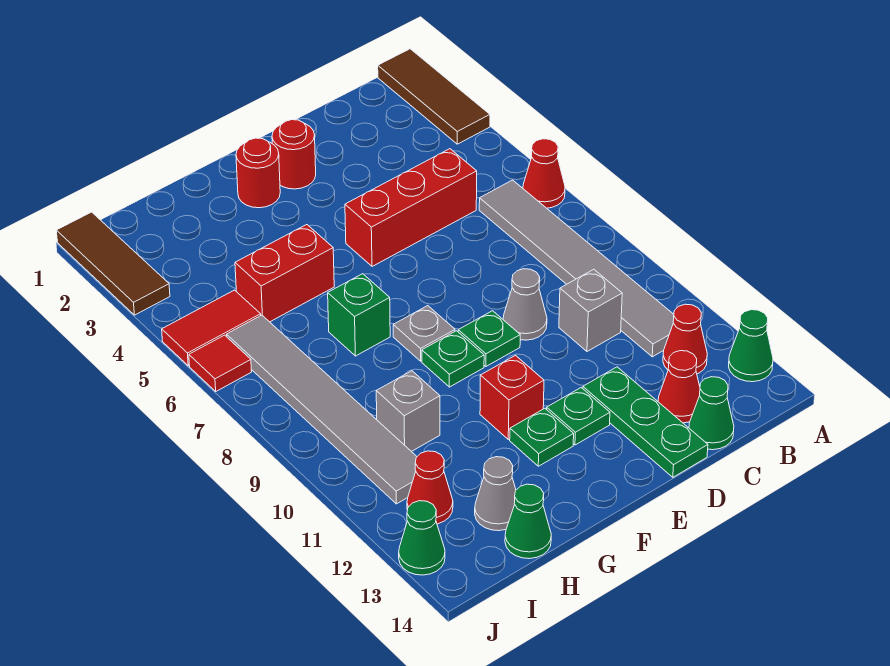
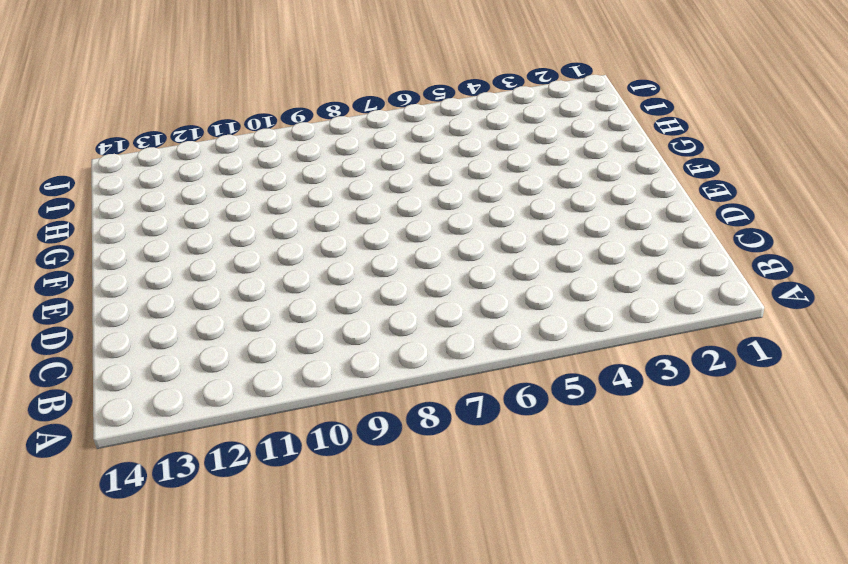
none -> brown tile A1:A3 level 1
none -> red cone A6 level 1
none -> green cone A13 level 1
none -> grey tile B6:B11 level 1

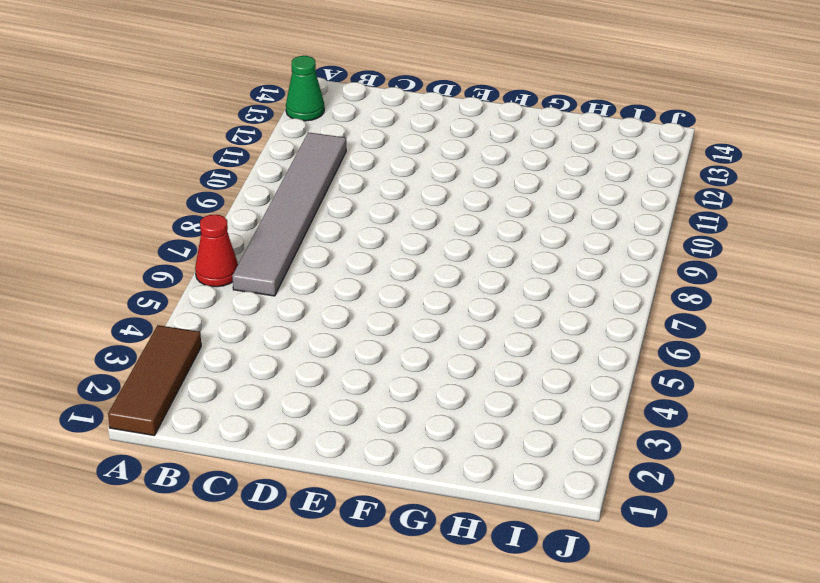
none -> red cone B12 level 1
none -> red brick C5:E5 level 1
none -> grey brick C10 level 1
none -> red cone C13 level 1

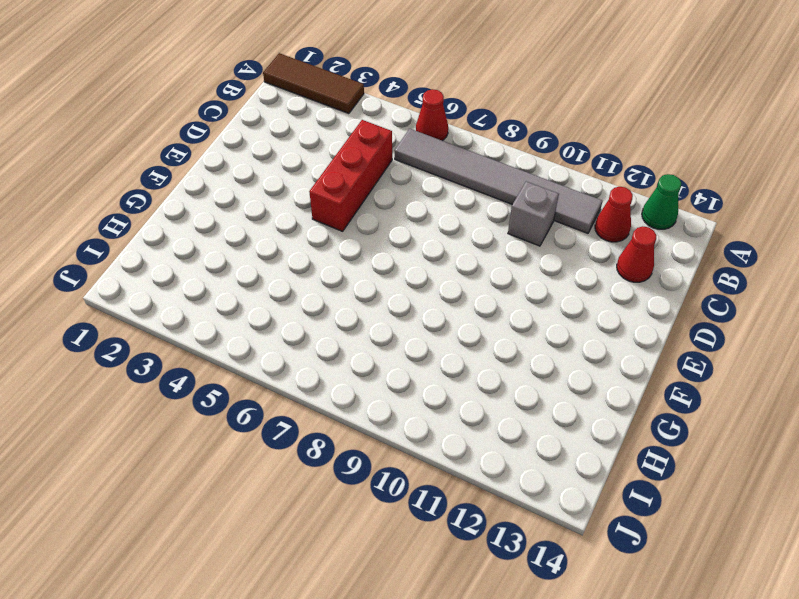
none -> green cone C14 level 1
none -> grey cone D9 level 1
none -> green plate D12:D14 level 1
none -> red round brick E2 level 1

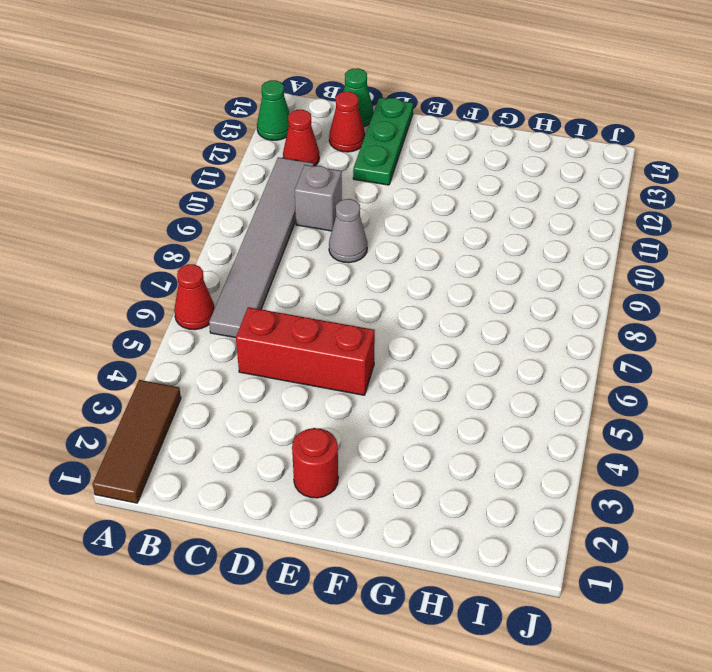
none -> green plate E9 level 1
none -> green plate E12 level 1
none -> red round brick F2 level 1
none -> grey plate F8 level 1

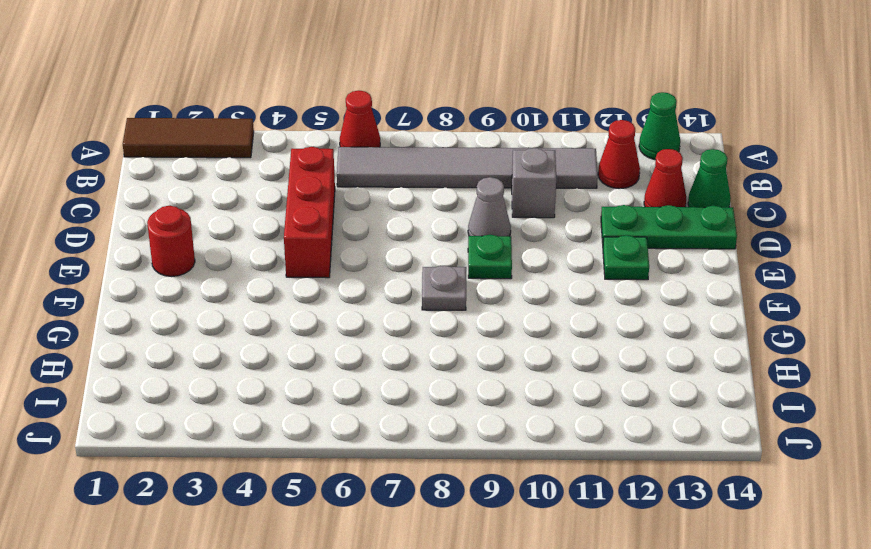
none -> red round brick F2 level 1
none -> green plate F9 level 1
none -> red brick F11 level 1
none -> green plate F12 level 1

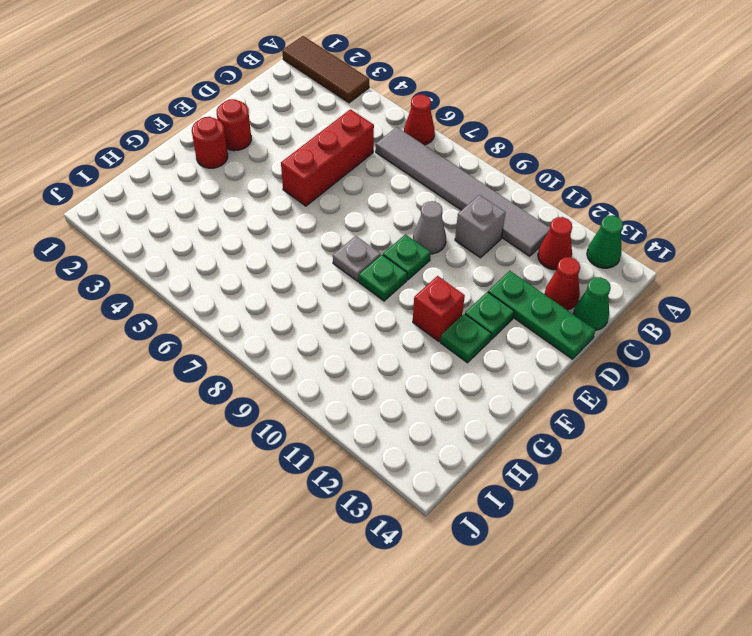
none -> red brick G5:H5 level 1
none -> green brick G7 level 1
none -> grey brick H10 level 1
none -> grey cone H13 level 1

